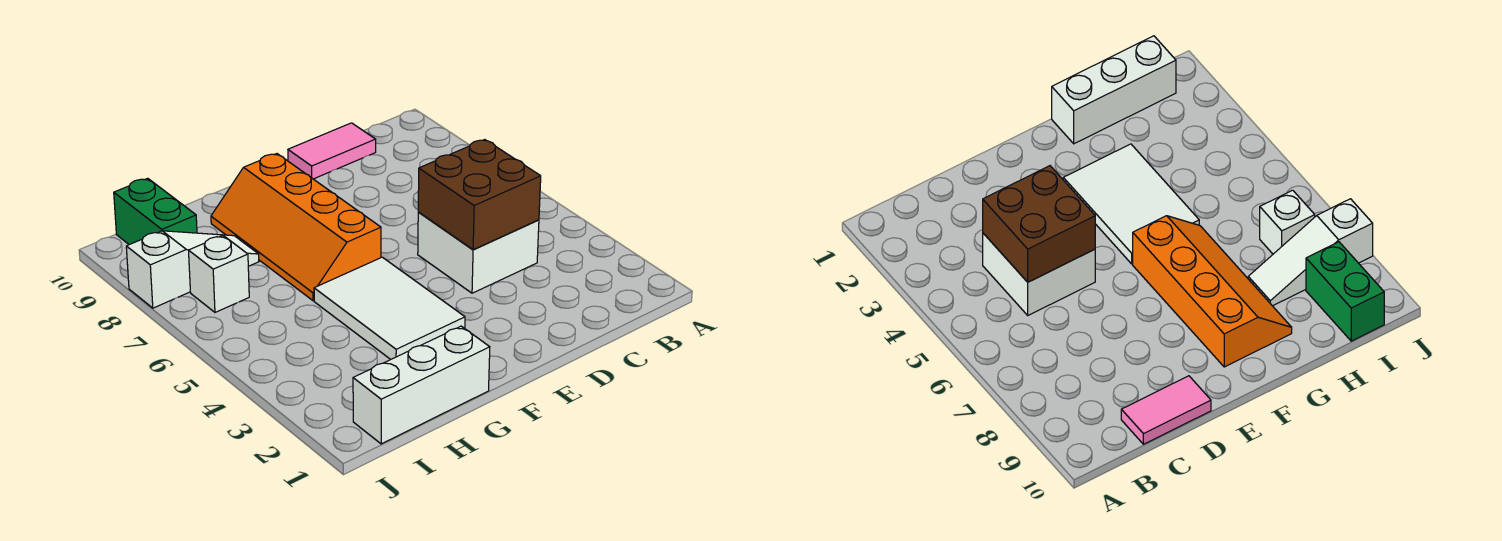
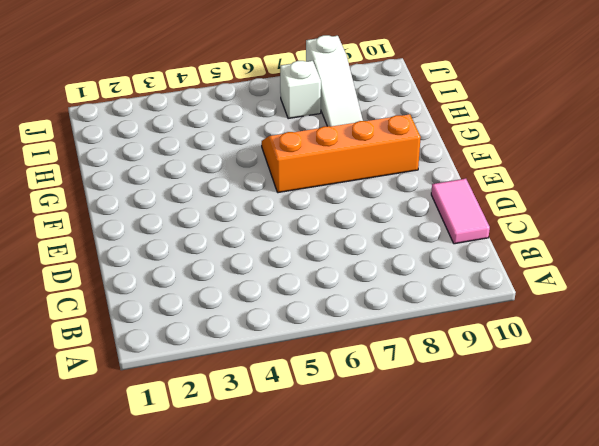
none -> white brick C4:D5 level 1
none -> white tile F3:G5 level 1

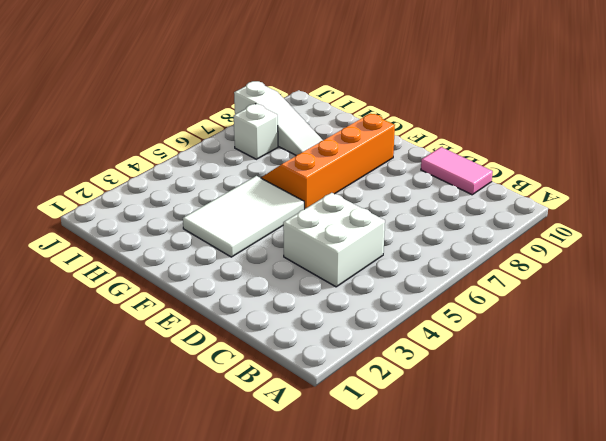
none -> white brick G1:I1 level 1
none -> green brick I9:I10 level 1

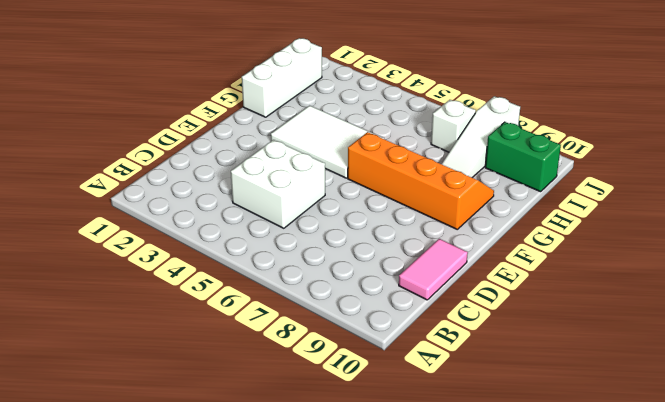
none -> brown brick C4:D5 level 2

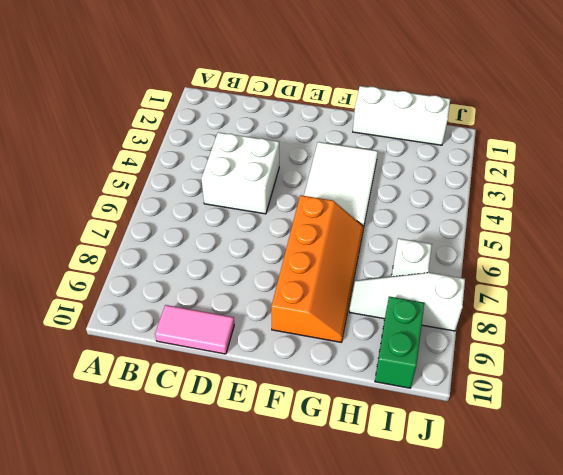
none -> brown brick C4:D5 level 2

